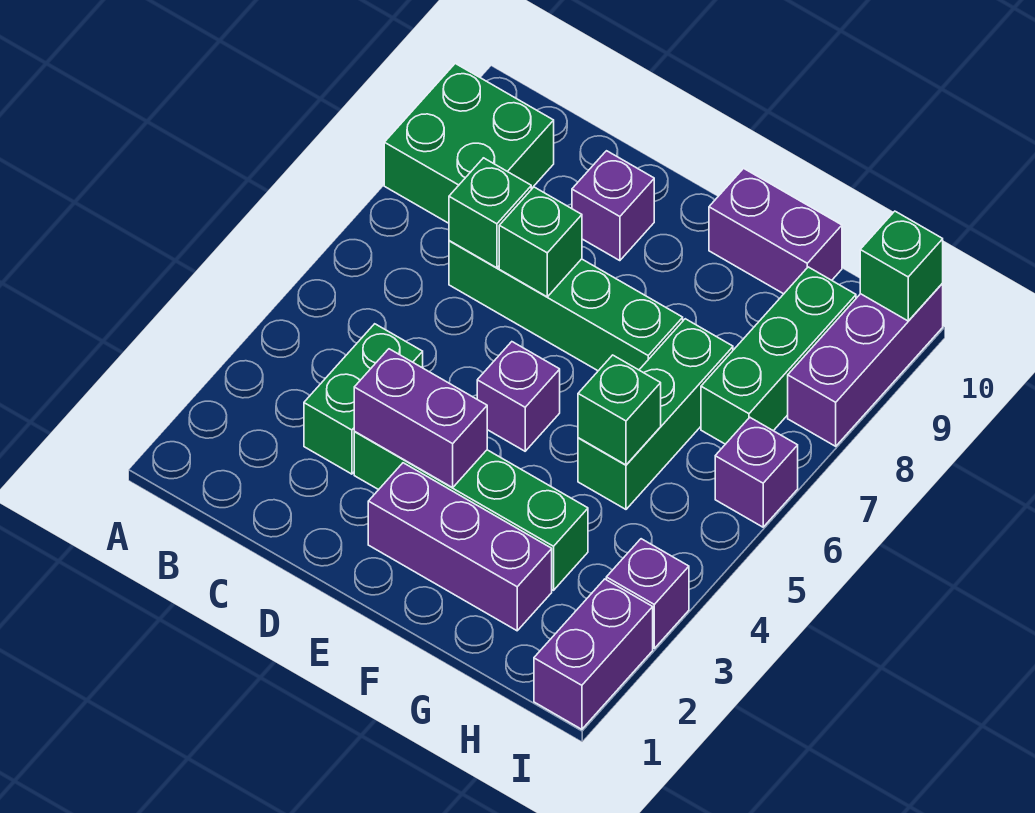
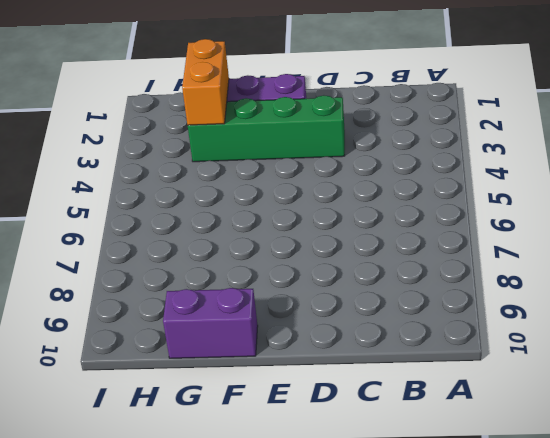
orange brick G2:G3 level 2 -> none
none -> green brick A8:B9 level 1
none -> green brick C3:C4 level 1
none -> green brick C7:F7 level 1

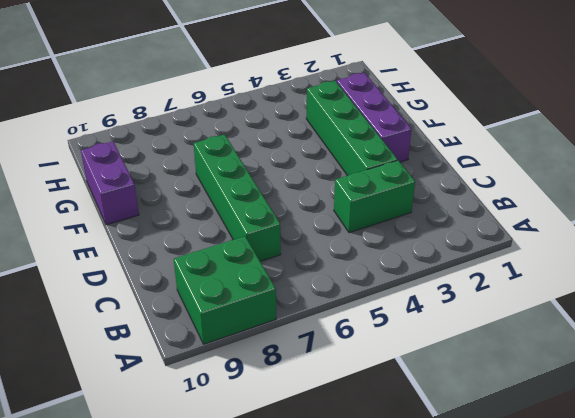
none -> purple brick D9 level 1
none -> purple brick E5 level 1
none -> green brick G5:G7 level 1

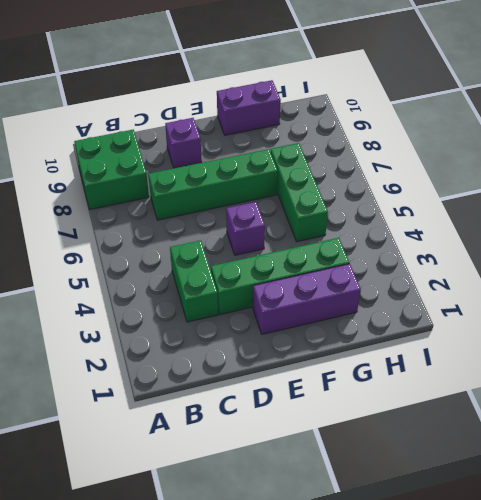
none -> green brick H7:H9 level 1
none -> purple brick I1:I2 level 1
none -> purple brick I3 level 1

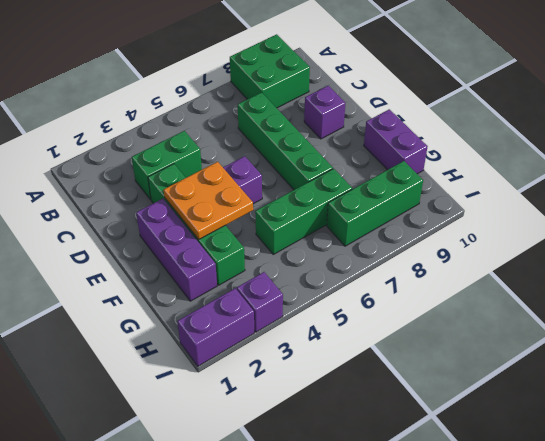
orange plate E3:F4 level 2 -> purple brick D3:E3 level 2
none -> purple brick I6 level 1
none -> purple brick I8:I10 level 1
none -> green brick C7 level 2

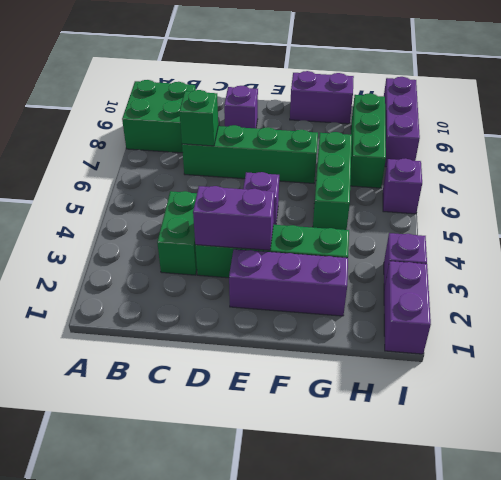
none -> green brick D7 level 2
none -> green brick G5 level 2
none -> green brick I10 level 2

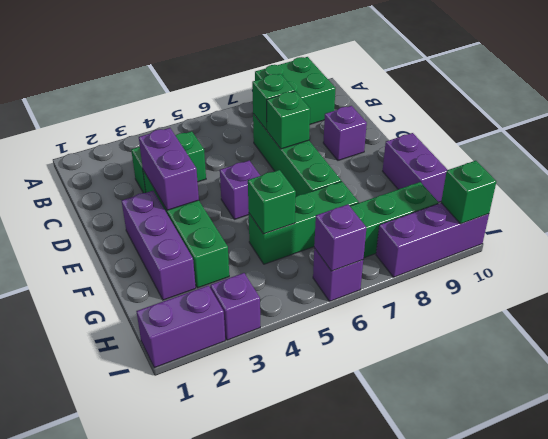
purple brick I6 level 2 -> none

